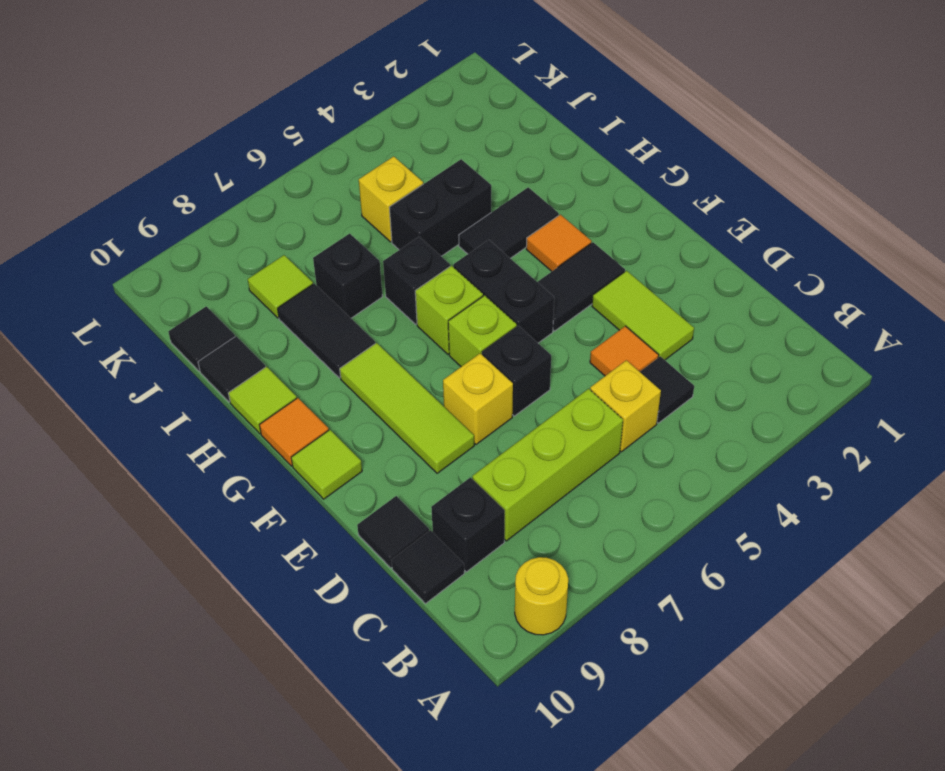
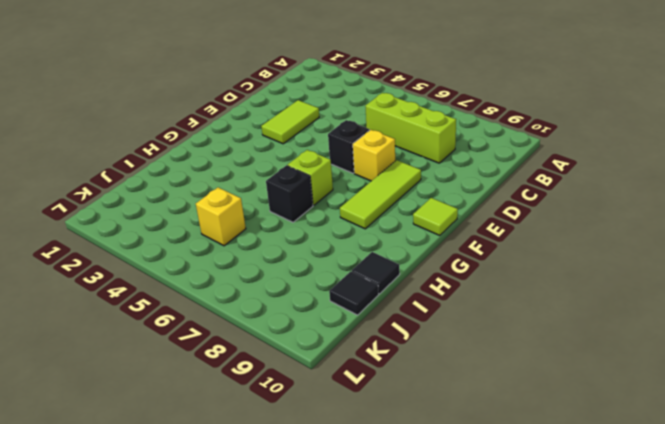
none -> yellow round brick A9 level 1
none -> black tile C4 level 1
none -> yellow brick C5 level 1

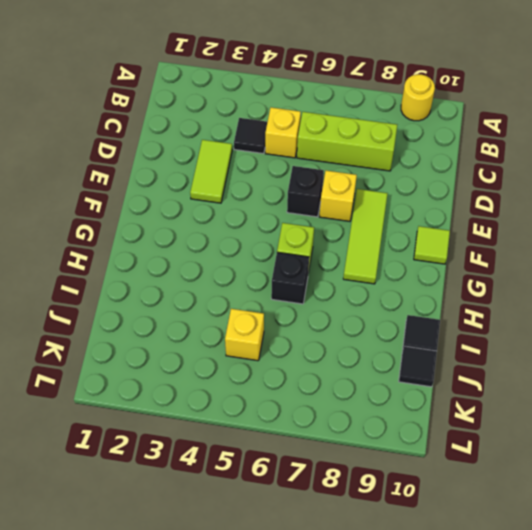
none -> black brick C9 level 1
none -> black tile C10 level 1
none -> orange tile D4 level 1

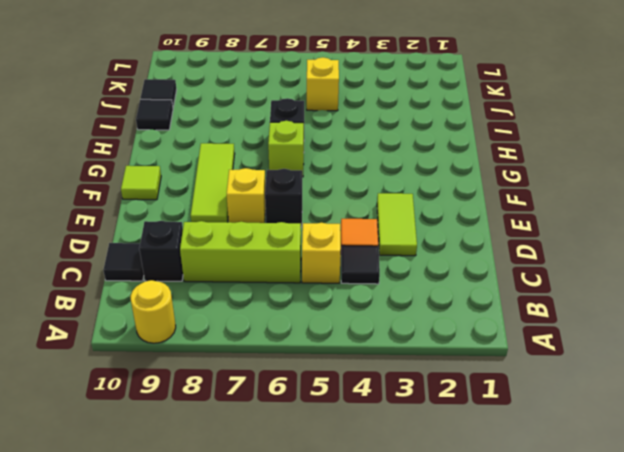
none -> black tile D10 level 1
none -> black tile F3:F4 level 1
none -> black brick F5:G5 level 1

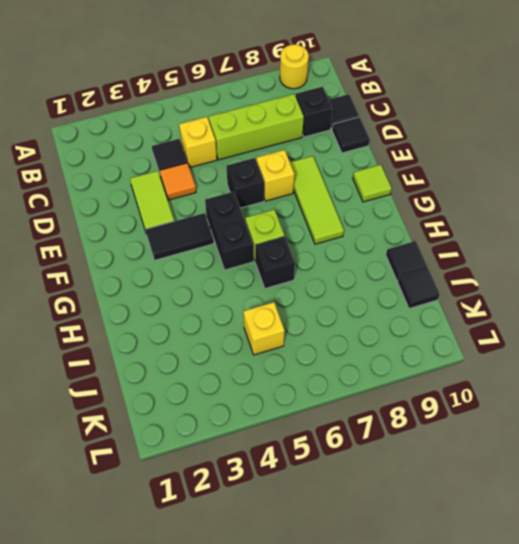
none -> lime brick F6 level 1
none -> orange tile G3 level 1
none -> orange tile G10 level 1

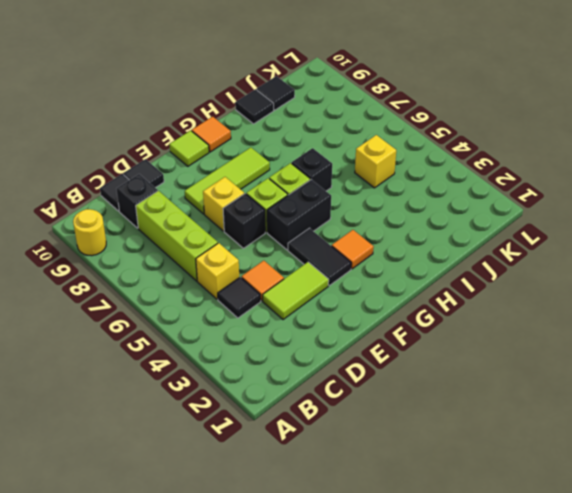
none -> black tile H3:H4 level 1
none -> black tile H8:I8 level 1
none -> lime tile H10 level 1

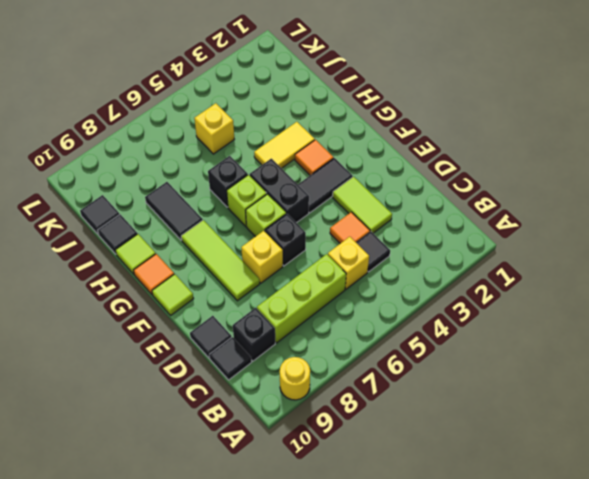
yellow tile H3:H4 level 1 -> black tile H3:H4 level 1
none -> black brick I4:I5 level 1
none -> black brick I7 level 1
none -> lime tile J8 level 1

